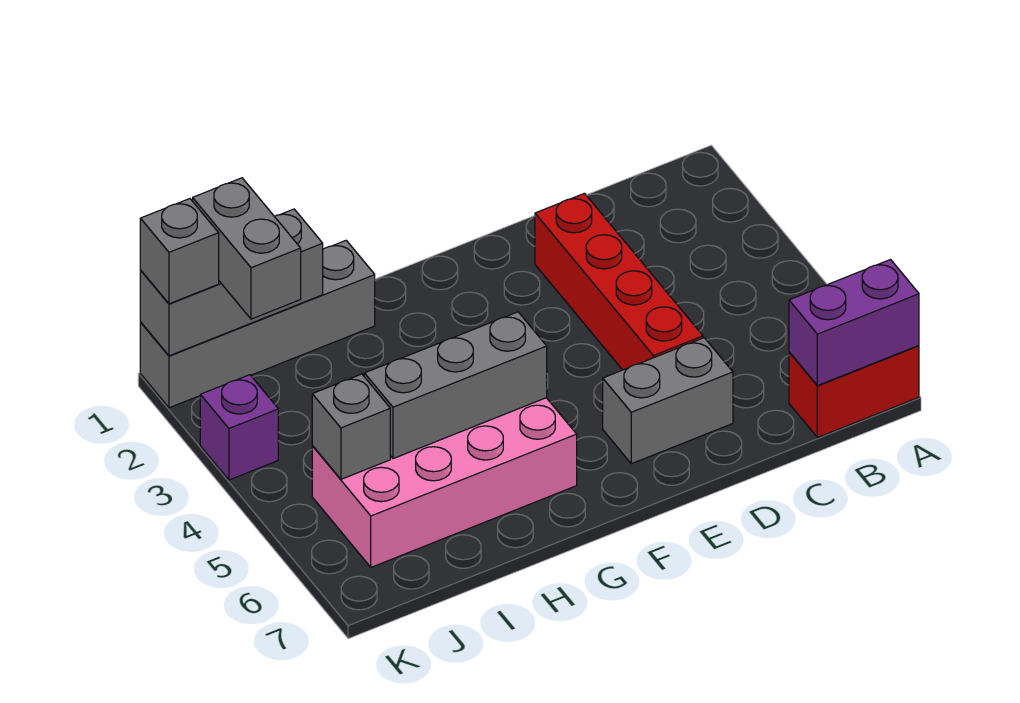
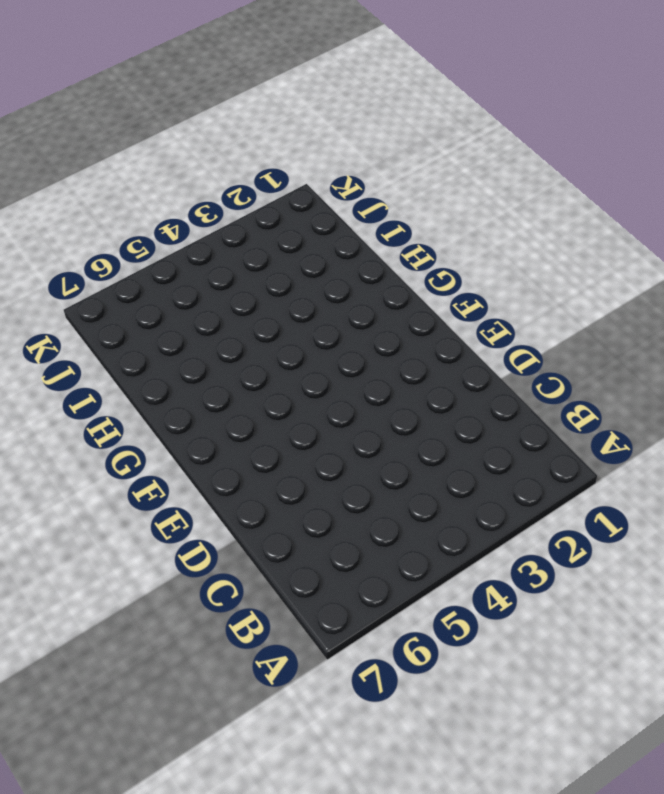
none -> red brick A7:B7 level 1
none -> red brick D2:D5 level 1
none -> grey brick D6:E6 level 1

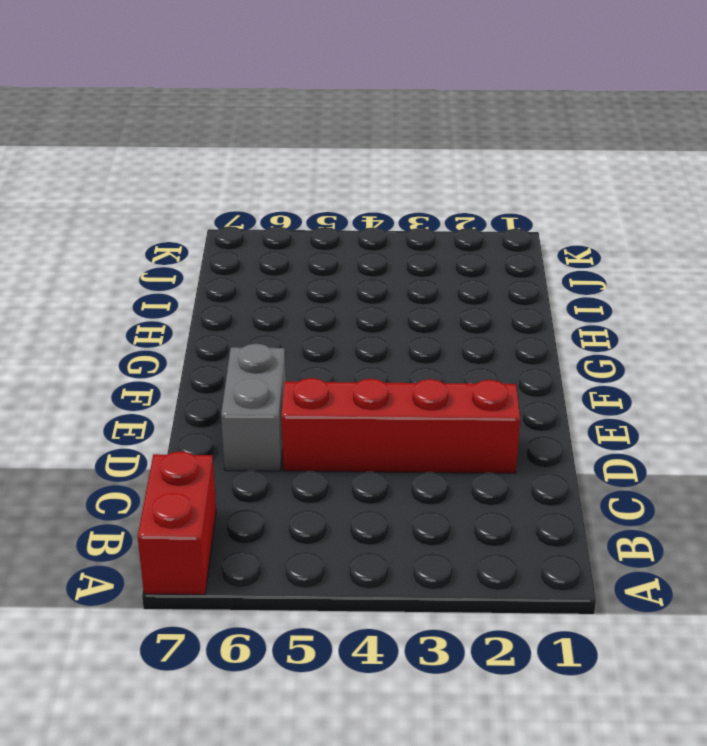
none -> pink brick G5:J6 level 1
none -> grey brick H1:K1 level 1
none -> purple brick K3 level 1

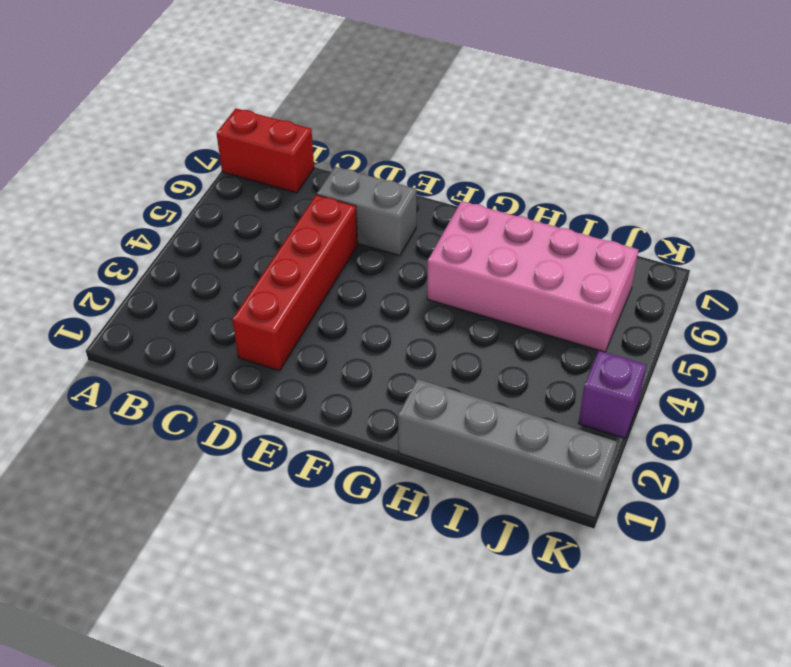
none -> purple brick A7:B7 level 2
none -> grey brick G5:I5 level 2
none -> grey brick I1:K1 level 2

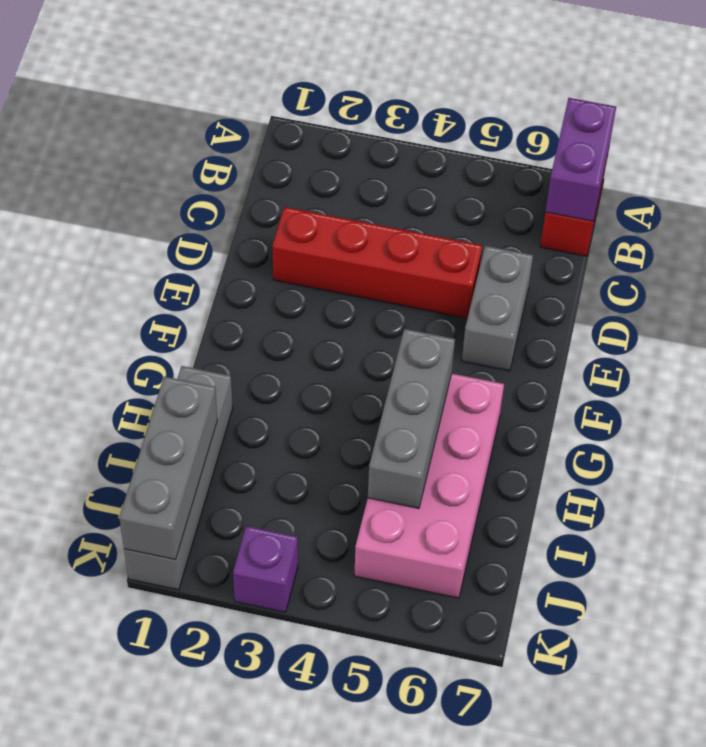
none -> grey brick J5 level 2
none -> grey brick J1:J2 level 3
none -> grey brick K1 level 3

